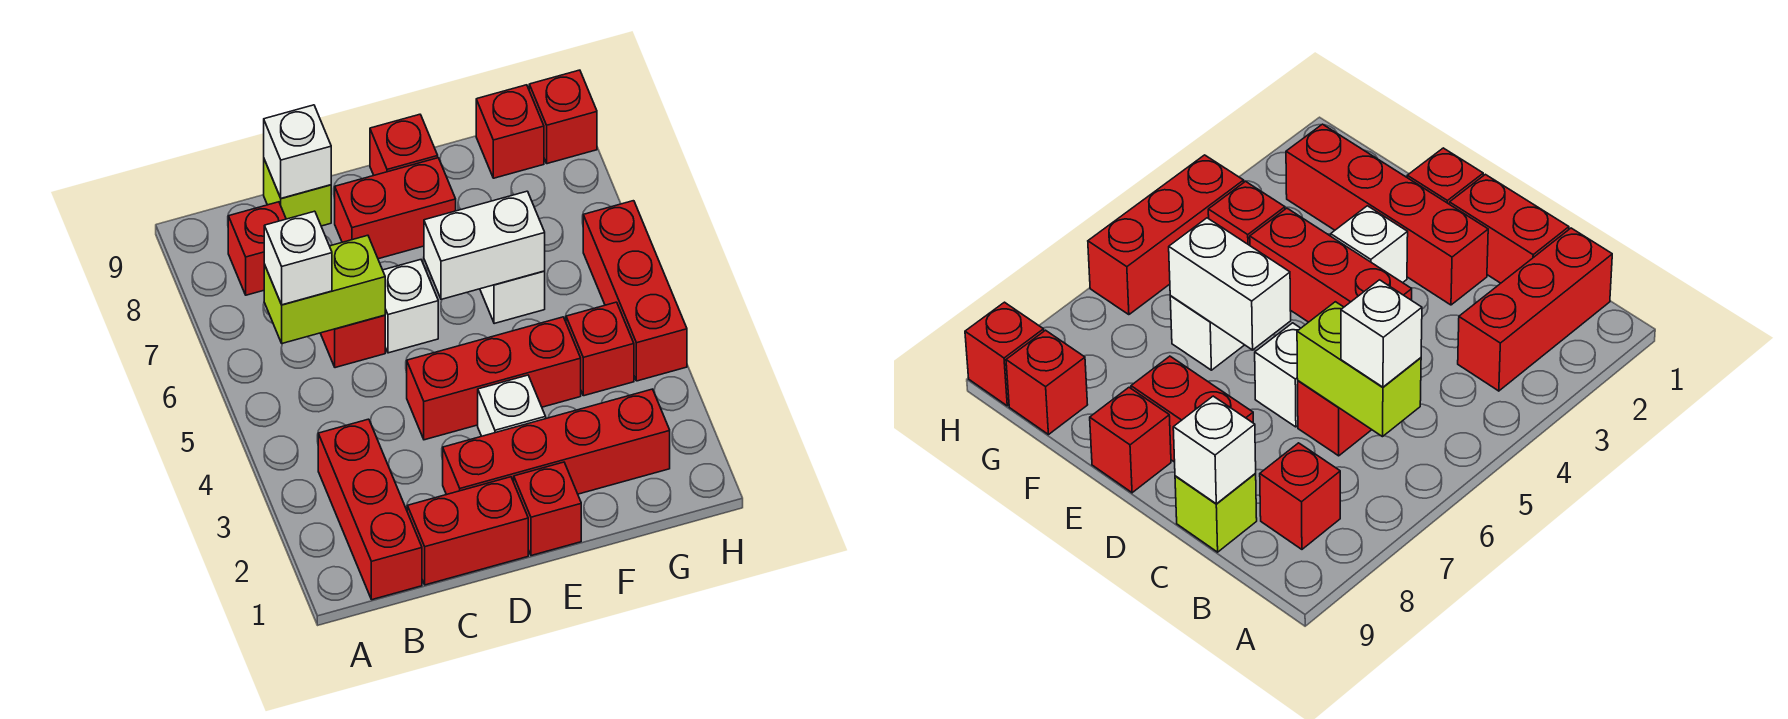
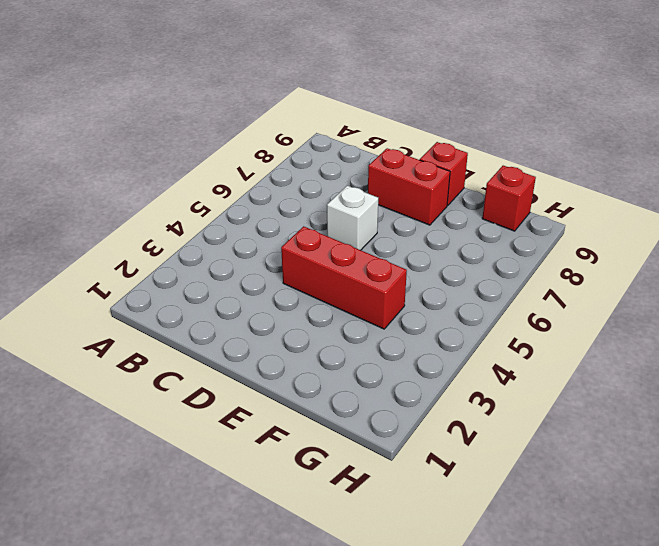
none -> red brick B1:B3 level 1
none -> red brick B8 level 1
none -> red brick C1:D1 level 1

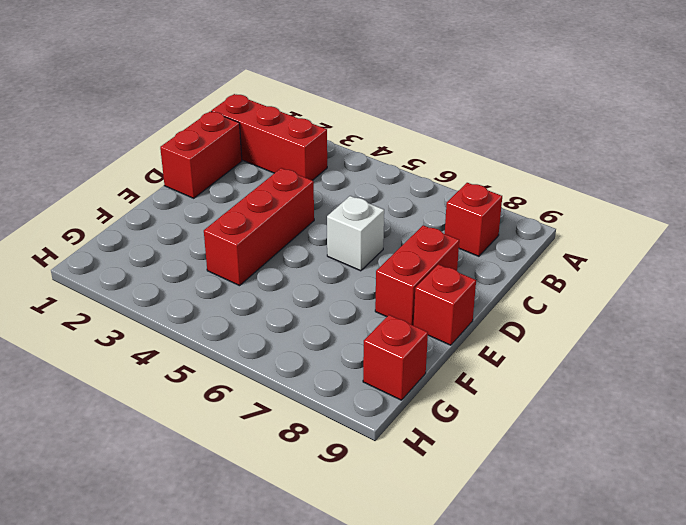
none -> red brick C6 level 1
none -> lime brick C9 level 1
none -> red brick D2:G2 level 1

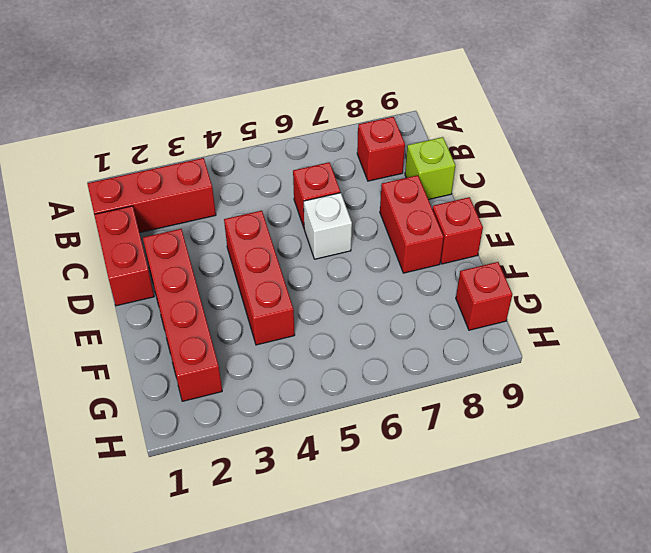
none -> red brick E1 level 1
none -> white brick E3 level 1
none -> white brick F6 level 1

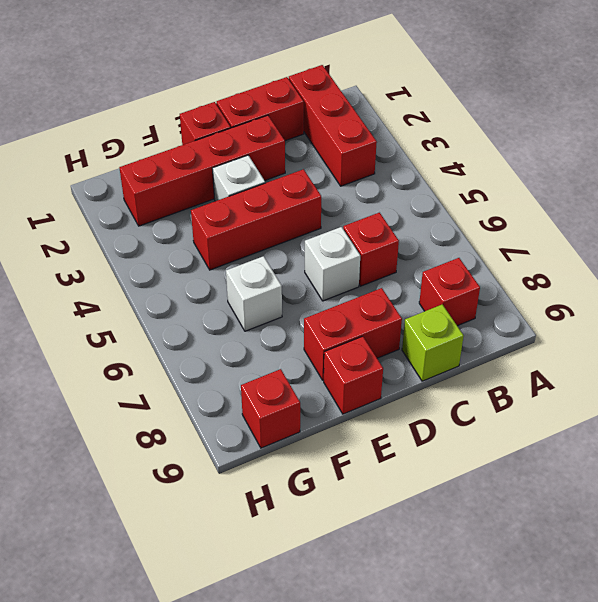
none -> red brick G4 level 1
none -> red brick H4:H6 level 1
none -> red brick H9 level 1

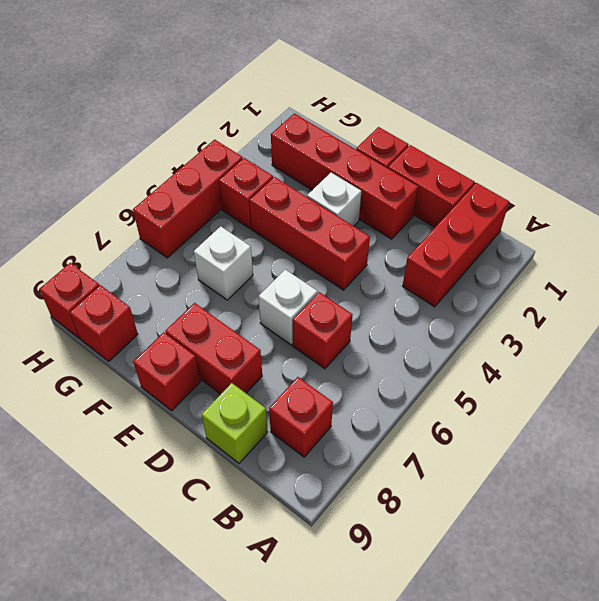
none -> lime brick B6:C6 level 2
none -> white brick C9 level 2
none -> white brick E6:F6 level 2

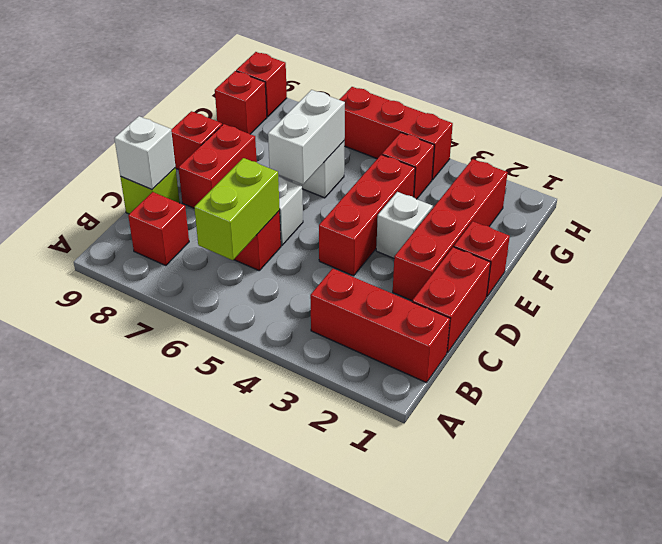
none -> white brick B6 level 3

